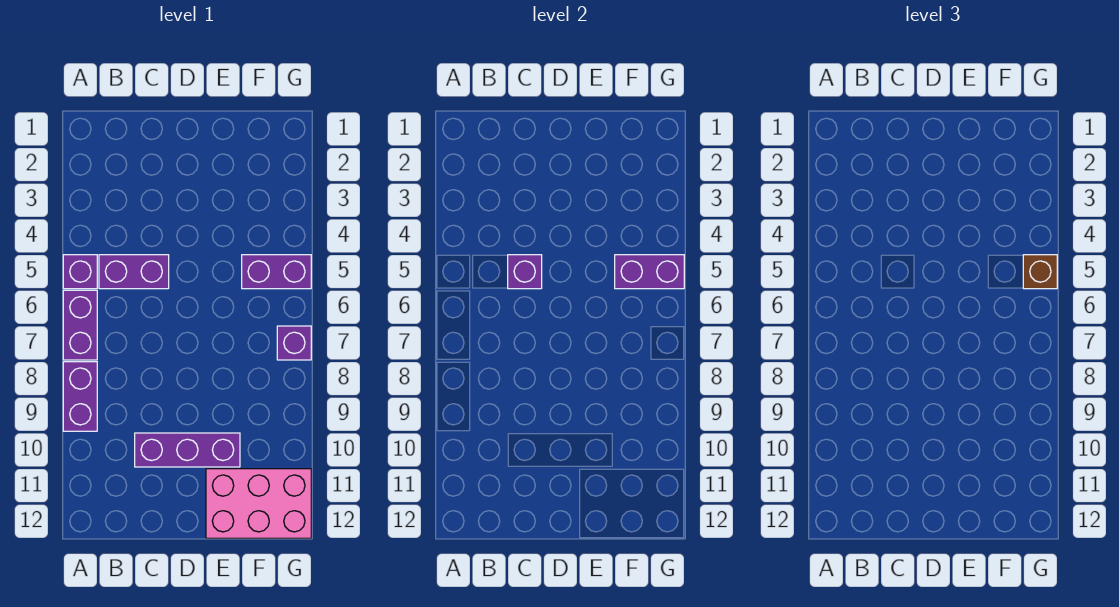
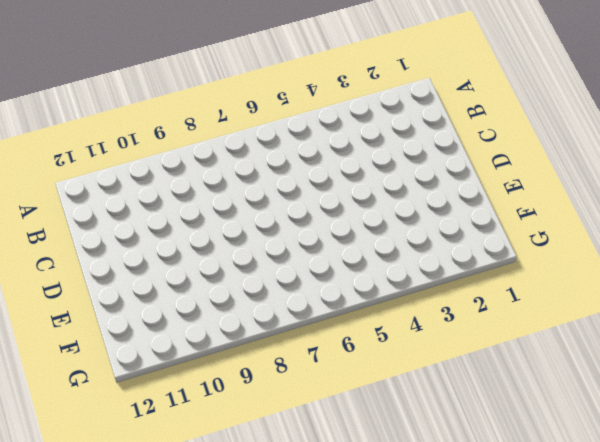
none -> purple brick A5 level 1
none -> purple brick A6:A7 level 1

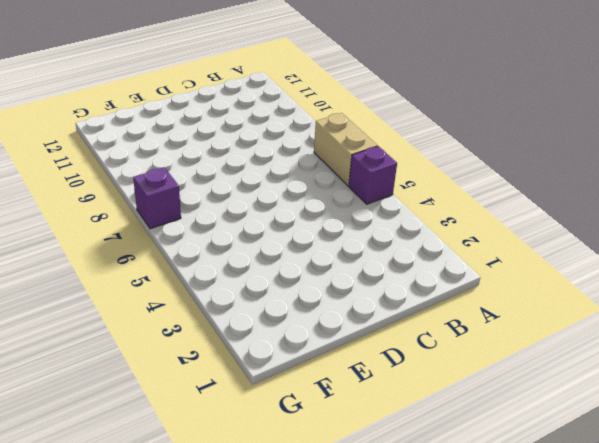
tan brick A6:A7 level 1 -> purple brick A6:A7 level 1
none -> purple brick A8:A9 level 1
none -> purple brick B5:C5 level 1

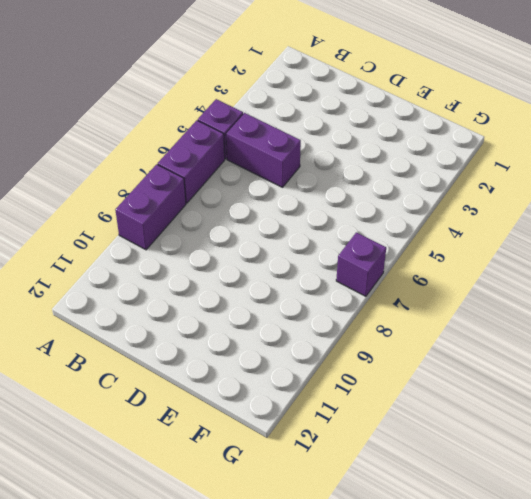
none -> purple brick C10:E10 level 1
none -> pink brick E11:G12 level 1

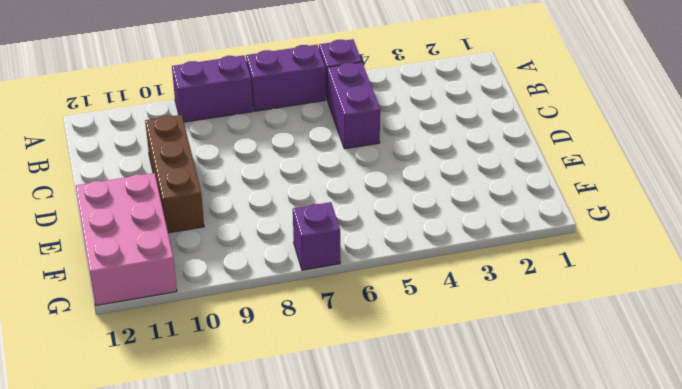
brown brick C10:E10 level 1 -> purple brick C10:E10 level 1
none -> purple brick F5:G5 level 1
none -> purple brick C5 level 2

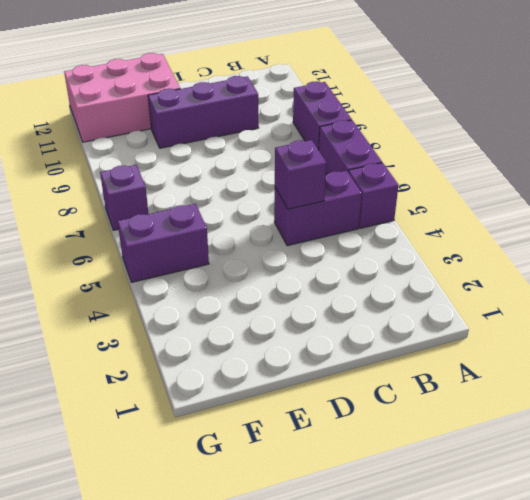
none -> purple brick F5:G5 level 2
none -> brown brick G5 level 3

